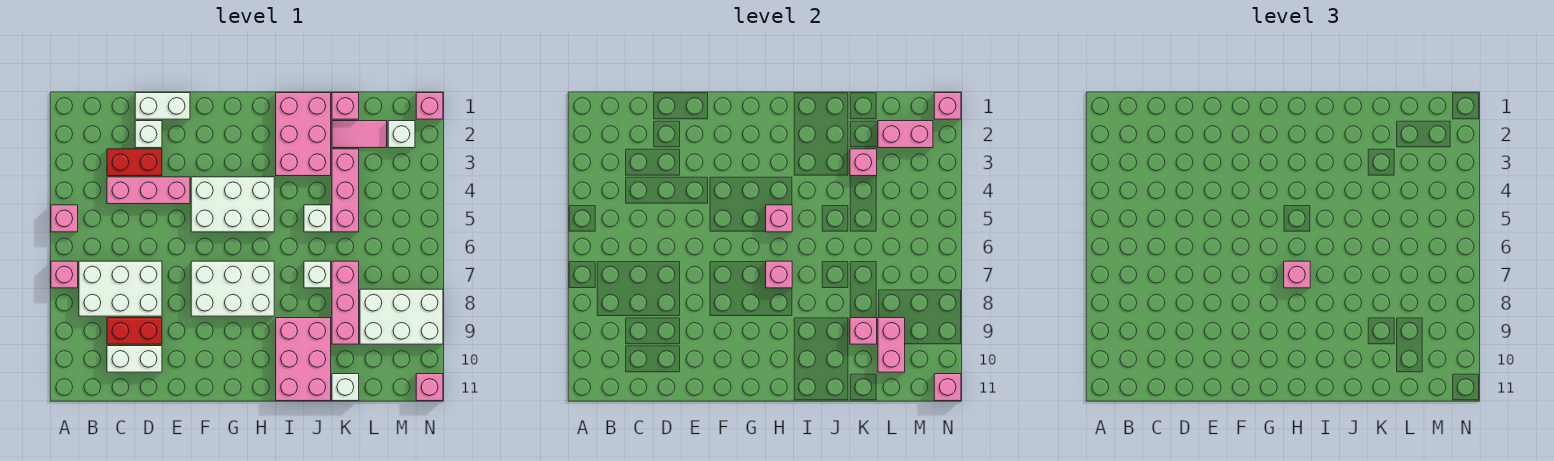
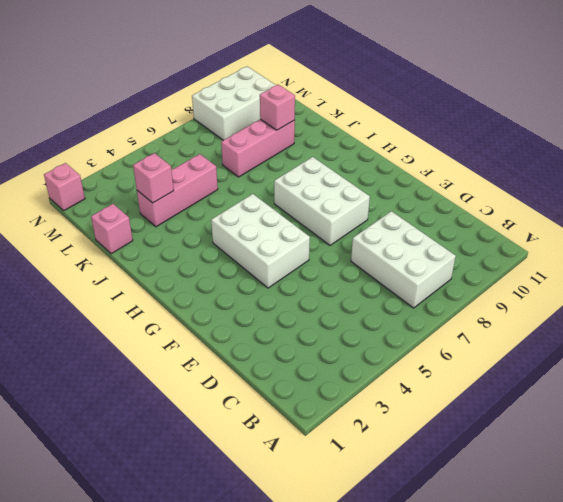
white brick M8:N10 level 1 -> white brick L8:N9 level 1
none -> pink brick A5 level 1
none -> pink brick A7 level 1
none -> red brick C3:D3 level 1
none -> pink brick C4:E4 level 1

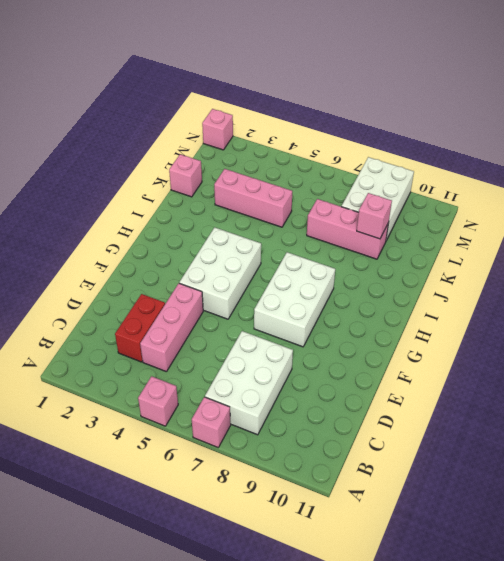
none -> red brick C9:D9 level 1
none -> white brick C10:D10 level 1
none -> white brick D1:E1 level 1
none -> white brick D2 level 1

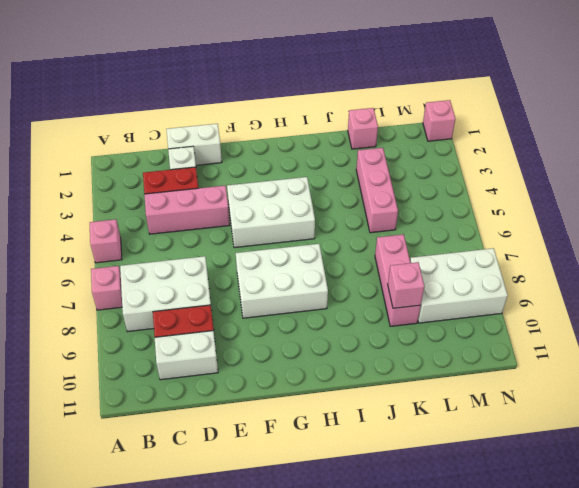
none -> pink brick I1:J3 level 1
none -> pink brick I9:J11 level 1
none -> white brick J5 level 1
none -> white brick J7 level 1

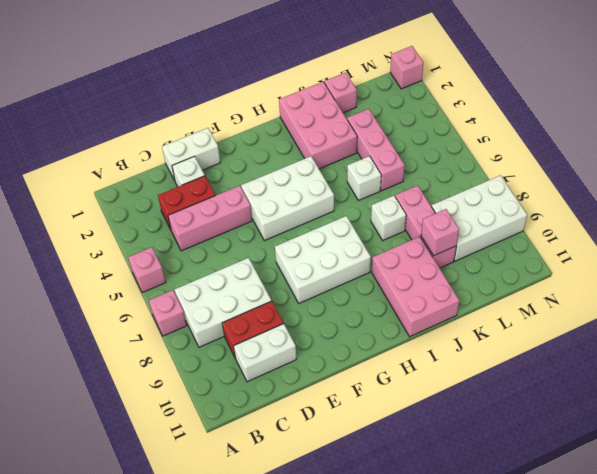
none -> pink tile K2:L2 level 1
none -> white brick K11 level 1
none -> white brick M2 level 1
none -> pink brick N11 level 1

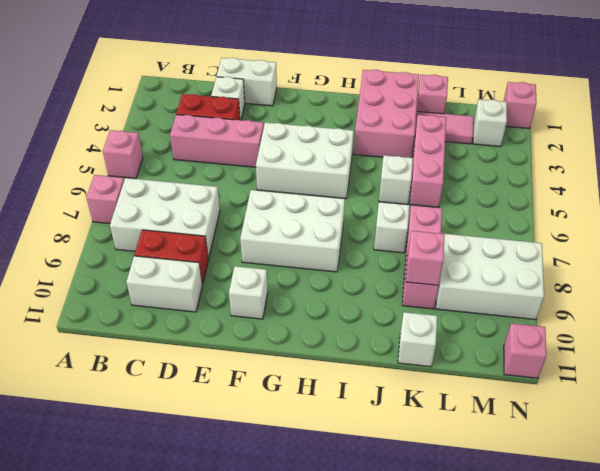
white brick F10 level 1 -> none
none -> pink brick I9:J11 level 1
none -> pink brick H5 level 2
none -> pink brick H7 level 2
none -> pink brick K3 level 2

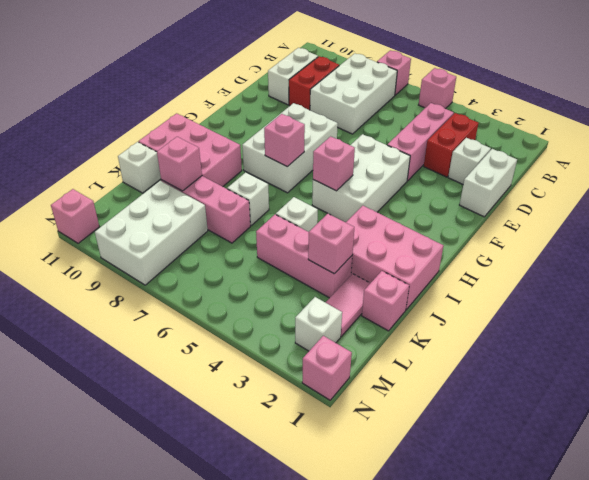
none -> pink brick L2:M2 level 2
none -> pink brick L9:L10 level 2
none -> pink brick N1 level 2
none -> pink brick N11 level 2

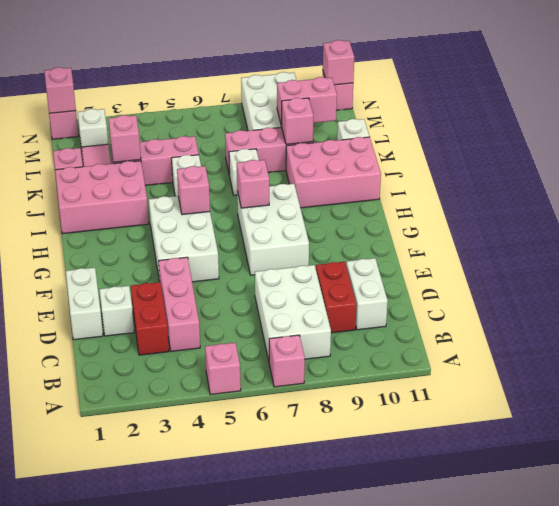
none -> pink brick L2:M2 level 2
none -> pink brick H7 level 3

